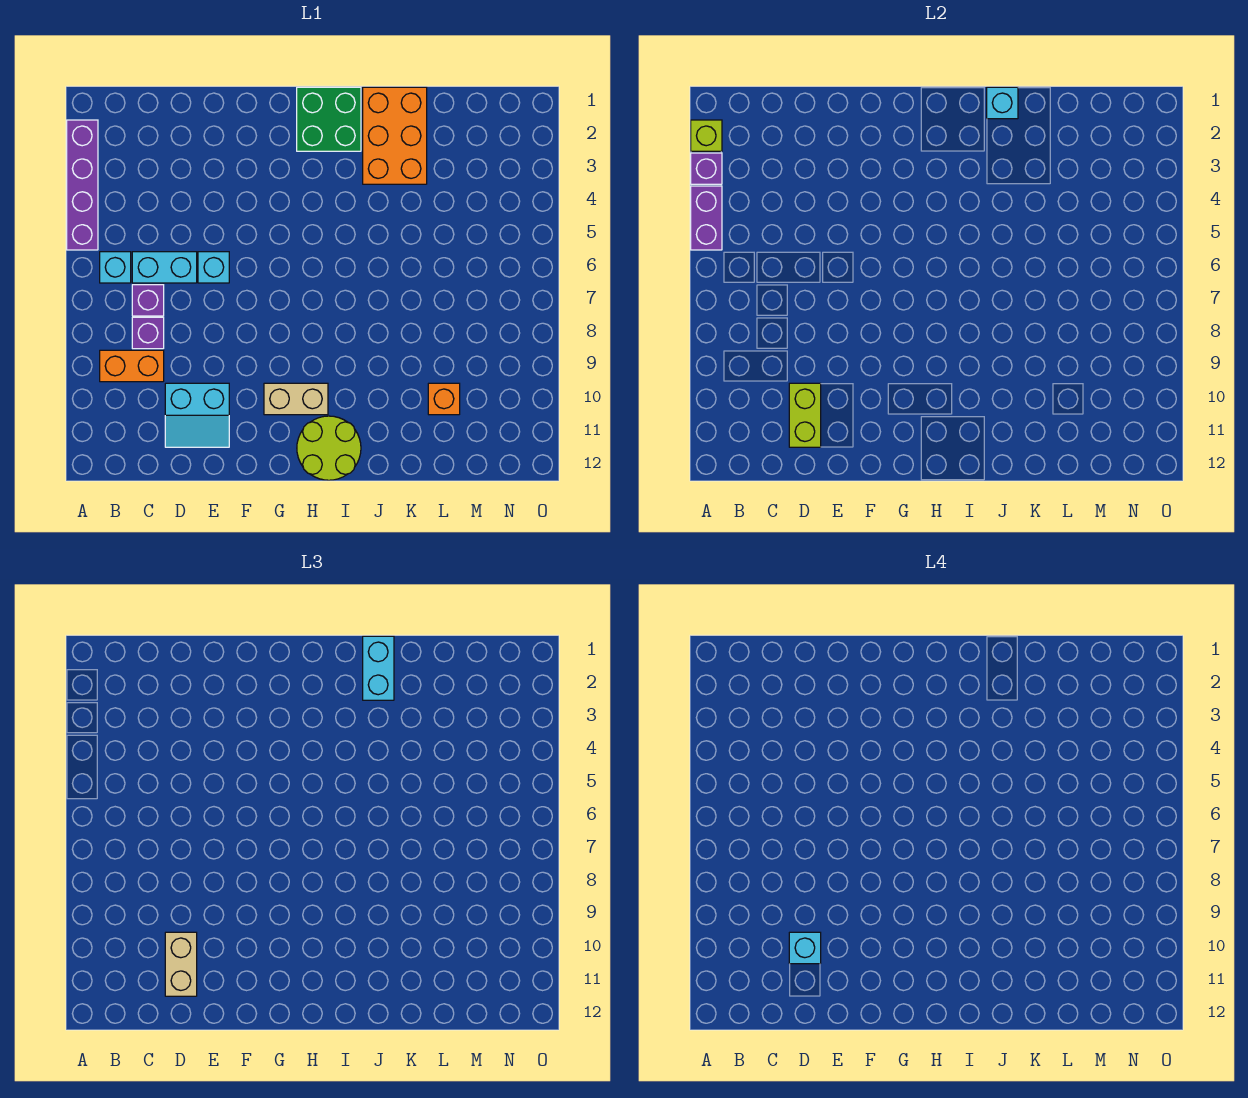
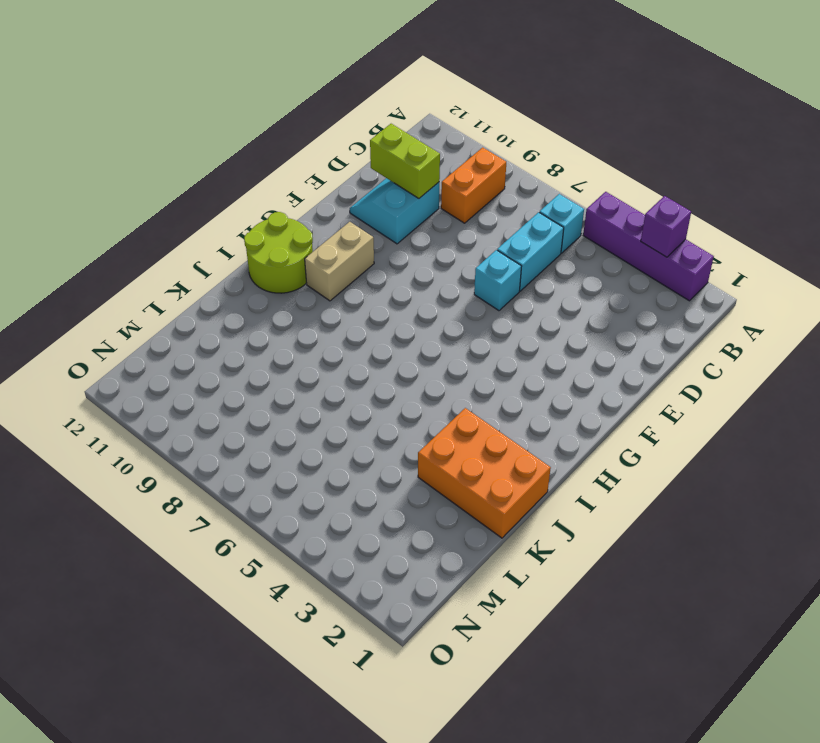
none -> purple brick C7 level 1
none -> purple brick C8 level 1
none -> green brick H1:I2 level 1

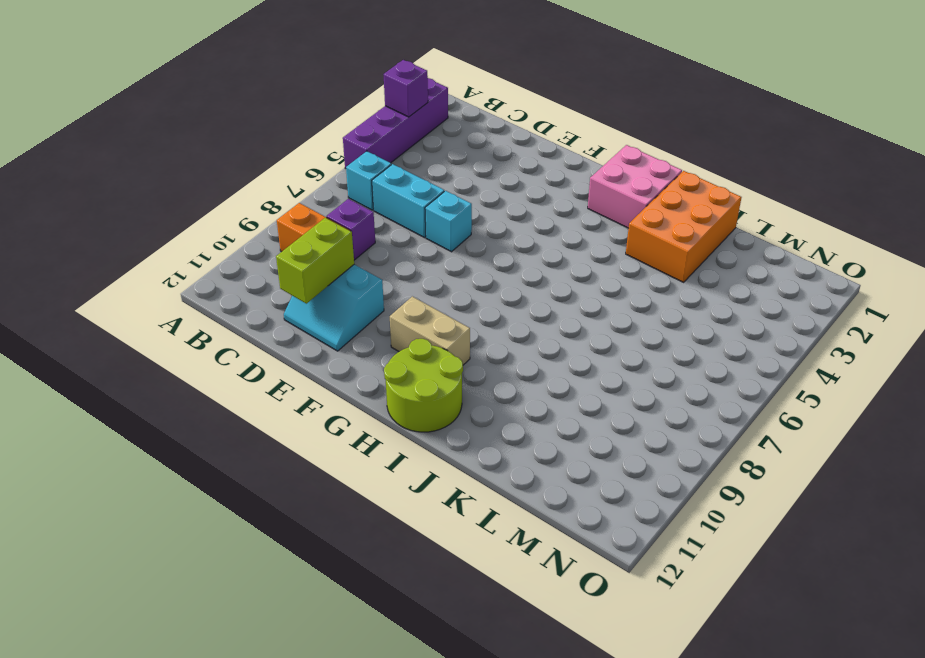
pink brick H1:I2 level 1 -> green brick H1:I2 level 1
none -> purple brick C7 level 1
none -> orange brick L10 level 1
none -> lime brick A2 level 2

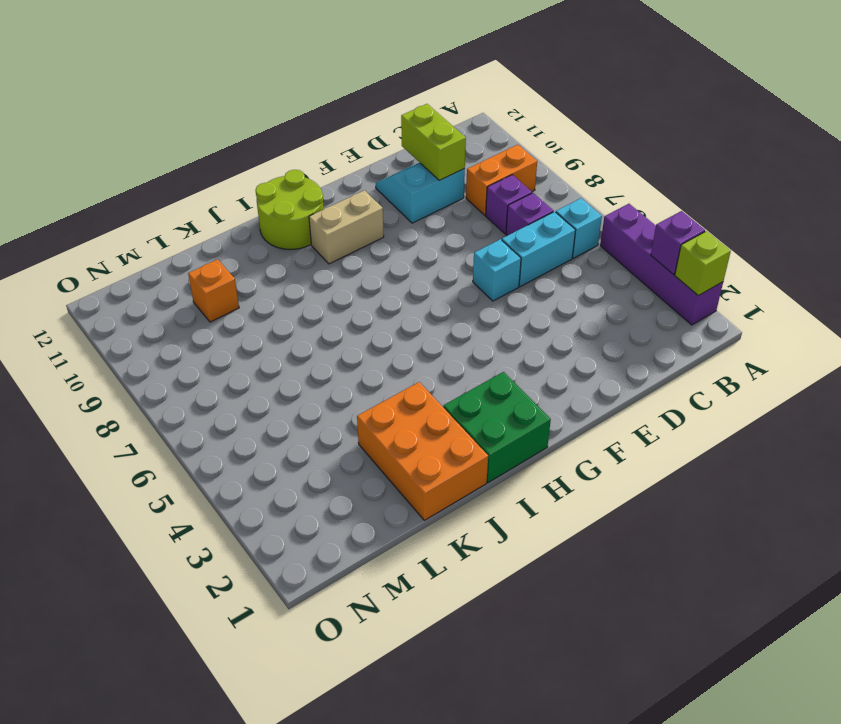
none -> purple brick A4:A5 level 2
none -> cyan brick J1 level 2
none -> tan brick D10:D11 level 3

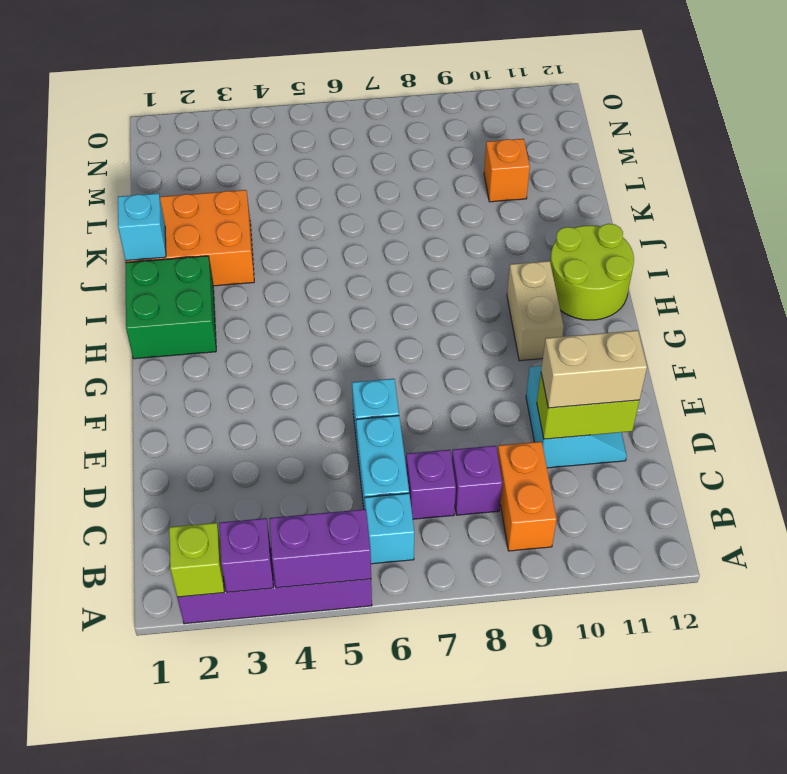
none -> cyan brick J1:J2 level 3
none -> cyan brick D10 level 4

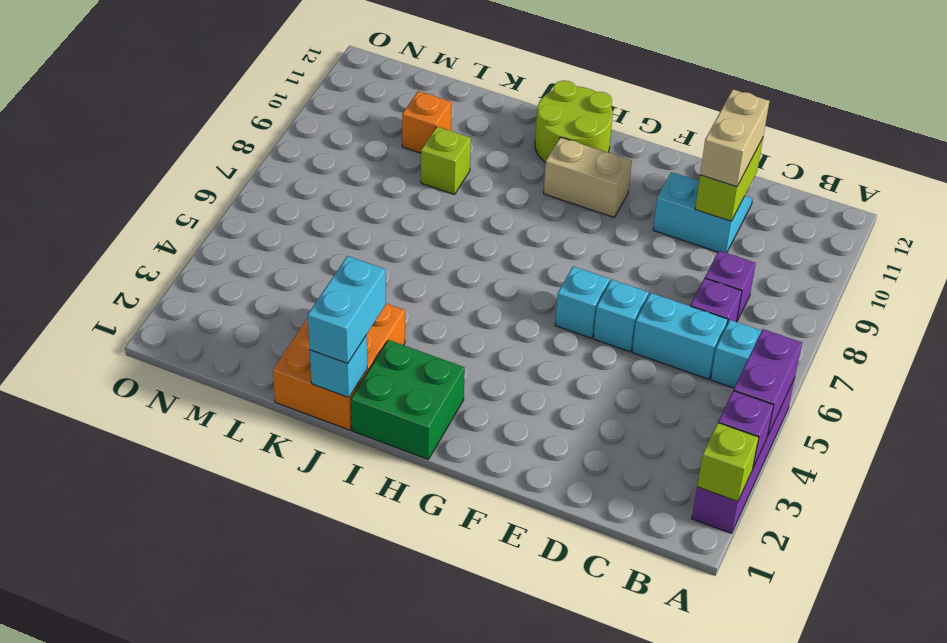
cyan brick F6 level 1 -> cyan brick D10 level 4
lime brick K9 level 1 -> none
none -> orange brick B9:C9 level 1

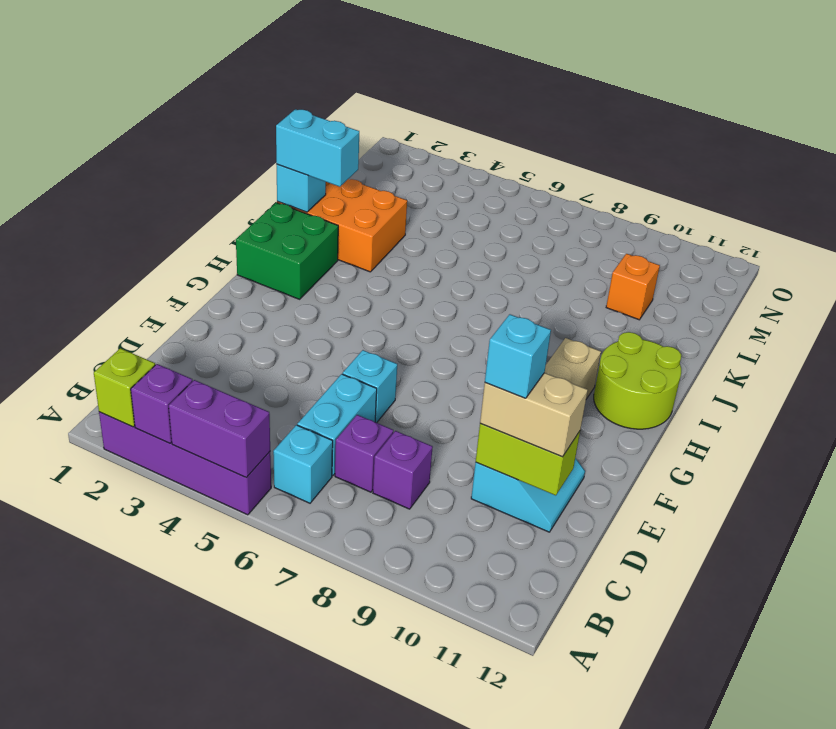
none -> orange brick B9:C9 level 1

